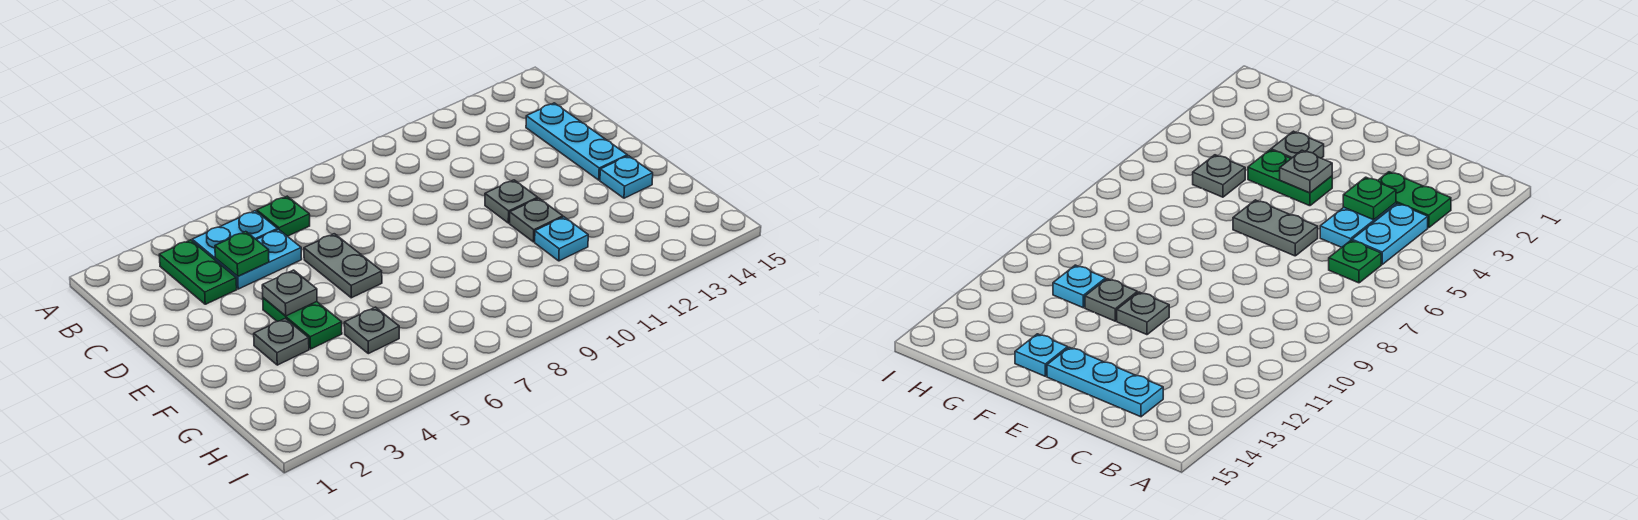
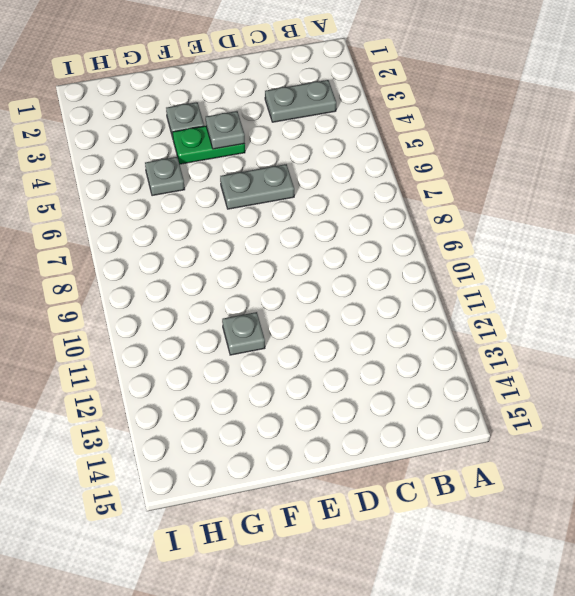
grey plate B3:C3 level 1 -> green plate B3:C3 level 1
none -> cyan plate B4:B5 level 1
none -> green plate B6 level 1
none -> cyan plate C4:C5 level 1

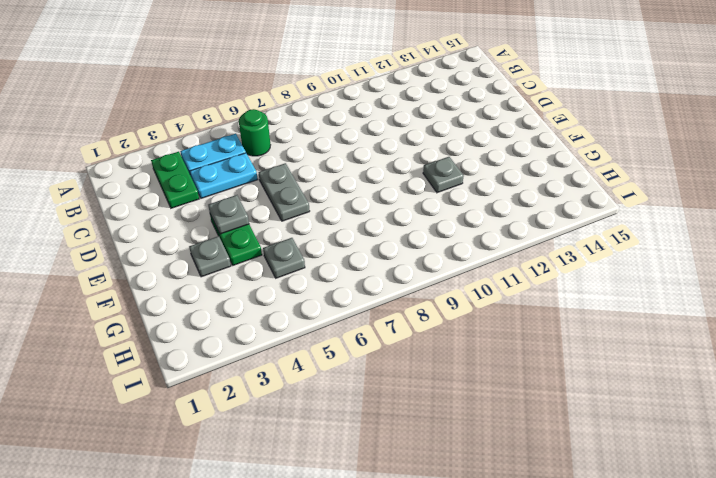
green round brick B6 level 1 -> green plate B6 level 1
none -> cyan plate C14:E14 level 1
none -> grey plate E11 level 1
none -> cyan plate F14 level 1

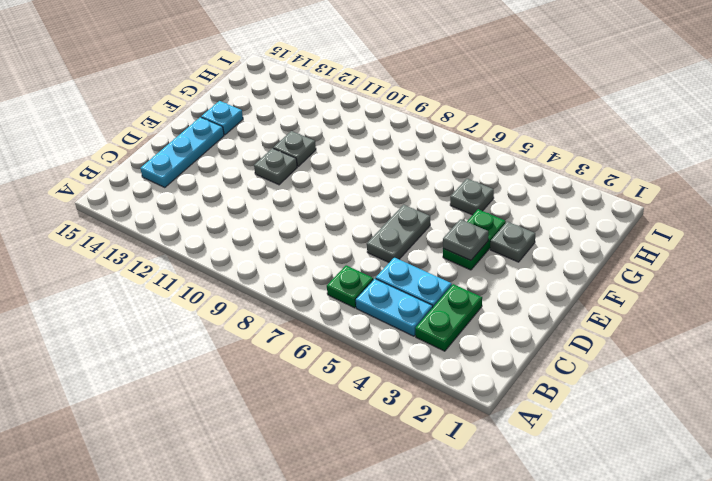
none -> cyan plate G11 level 1
none -> green plate C4 level 2

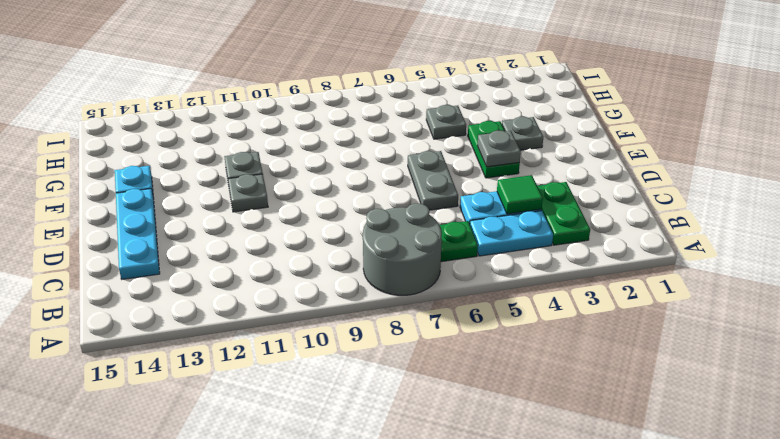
grey round brick A7:B8 level 1 -> none
green tile C4 level 2 -> green plate C4 level 2
none -> cyan plate G11 level 1

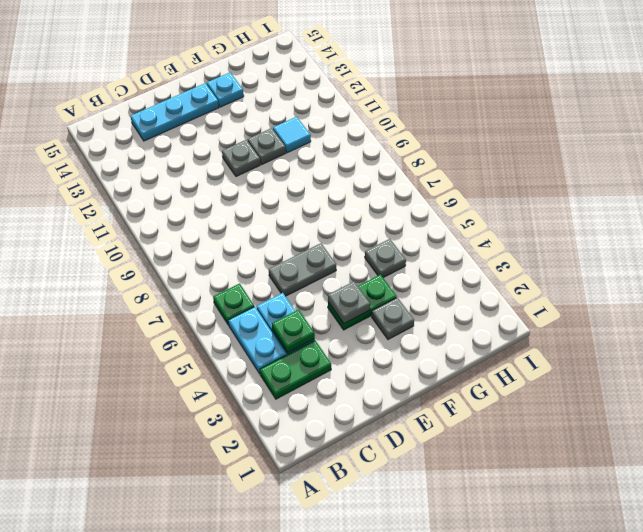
cyan tile G11 level 1 -> cyan plate G11 level 1

